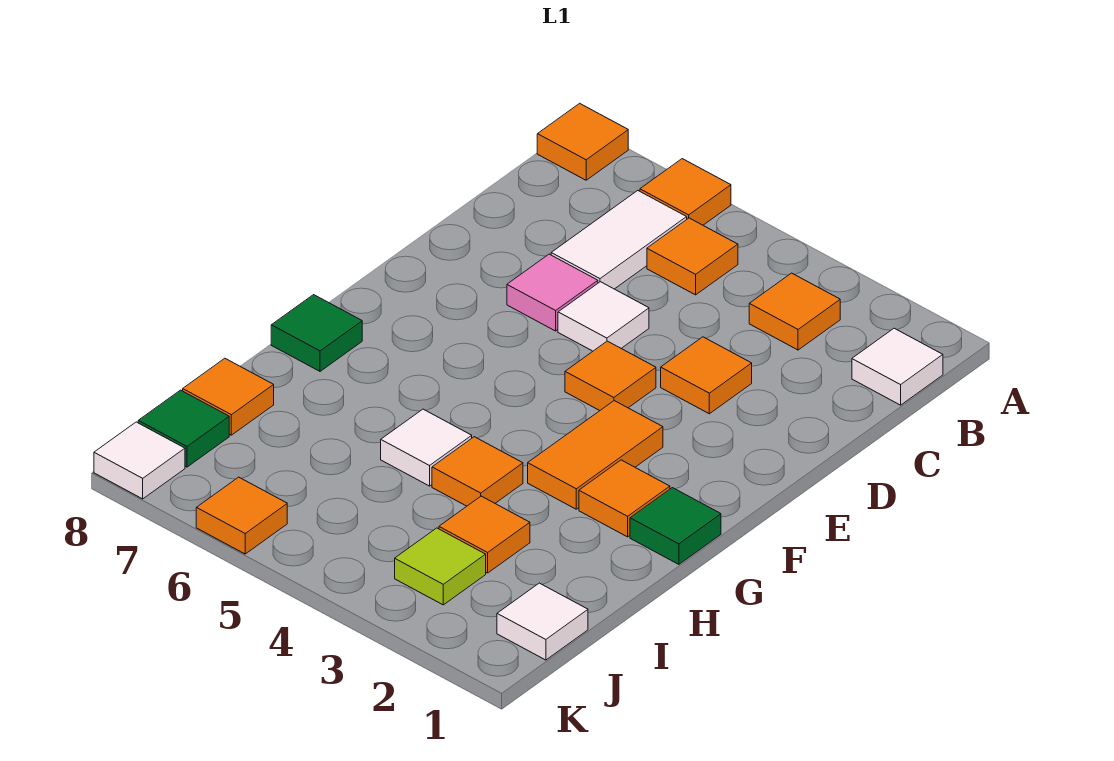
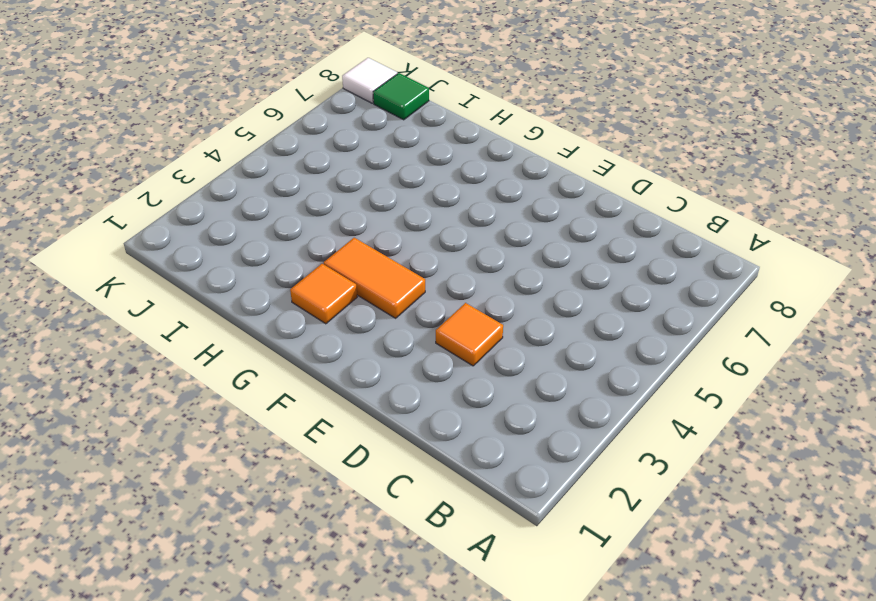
none -> orange tile A6 level 1
none -> orange tile A8 level 1
none -> white tile B1 level 1

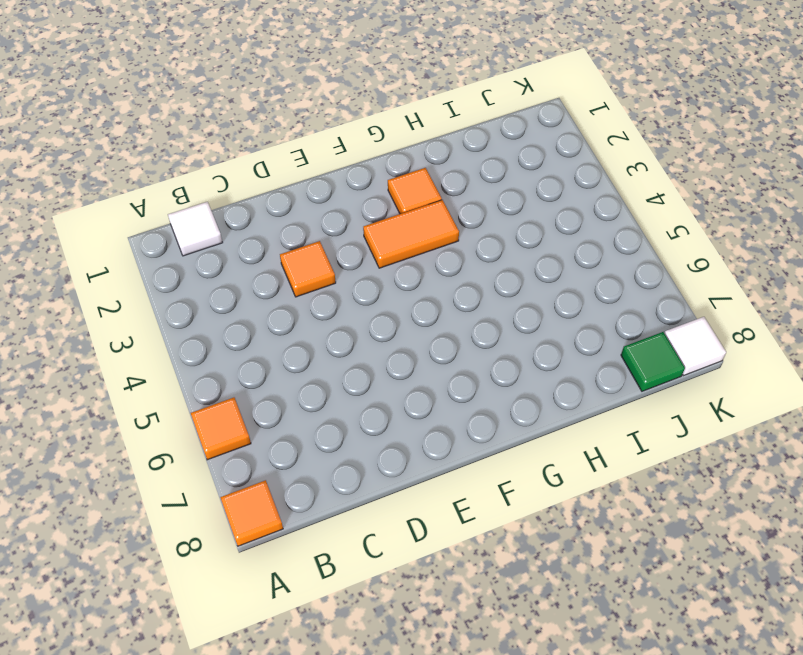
none -> orange tile B3 level 1
none -> orange tile B5 level 1
none -> white tile B6:C6 level 1

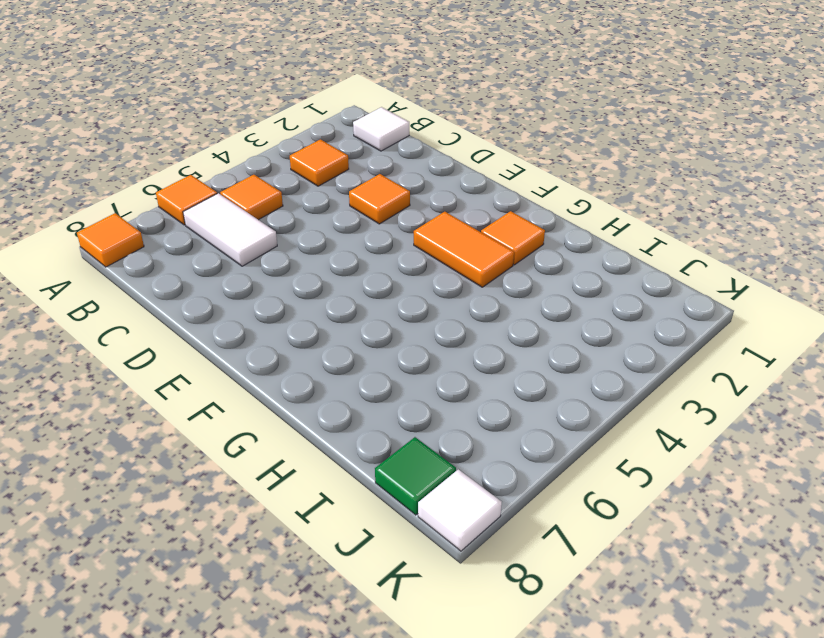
none -> white tile D5 level 1
none -> pink tile D6 level 1
none -> orange tile E4 level 1

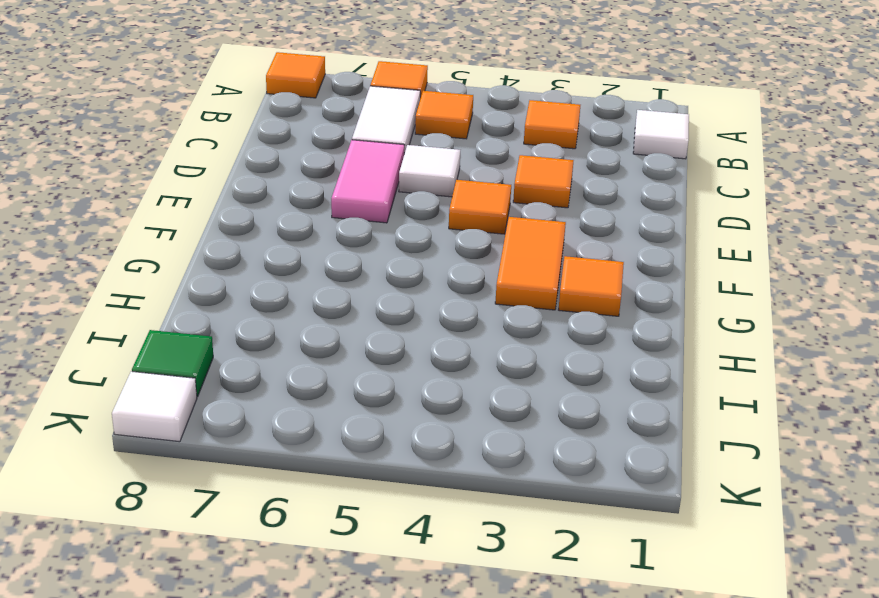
pink tile D6:E6 level 1 -> pink tile D6 level 1
none -> green tile G1 level 1
none -> green tile G8 level 1
none -> orange tile H4 level 1

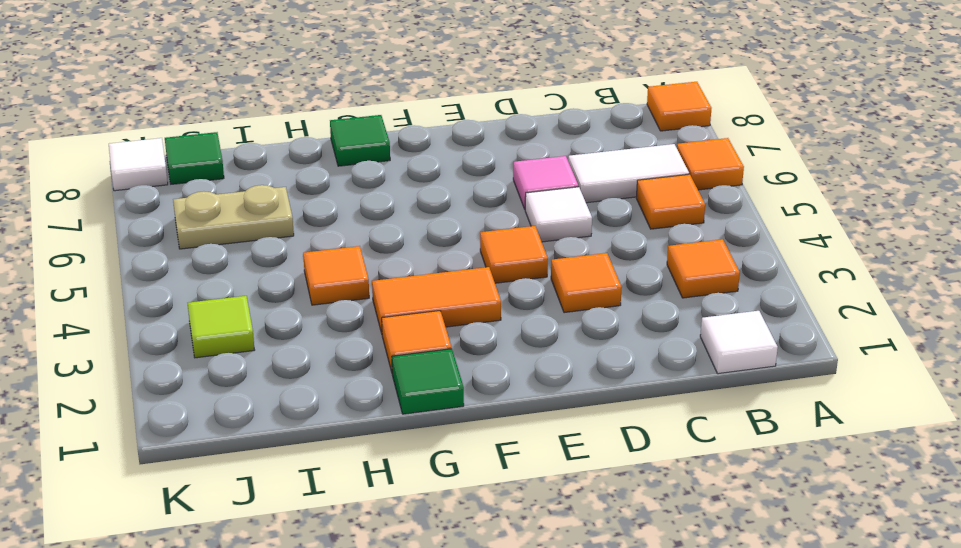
tan plate I6:J6 level 1 -> none
none -> white tile H5 level 1
none -> orange tile I3 level 1
none -> orange tile I8 level 1

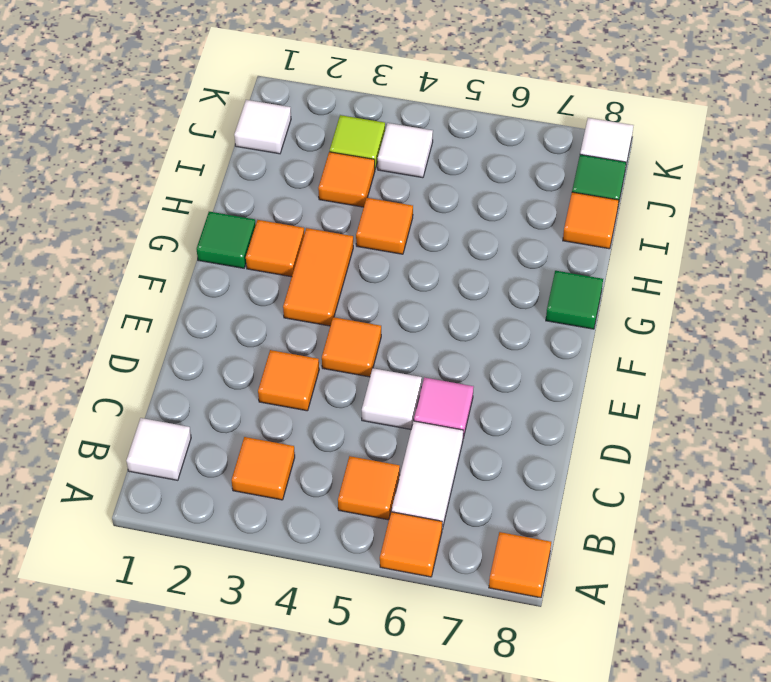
white tile J4 level 1 -> white tile H5 level 1
none -> orange tile K6 level 1

